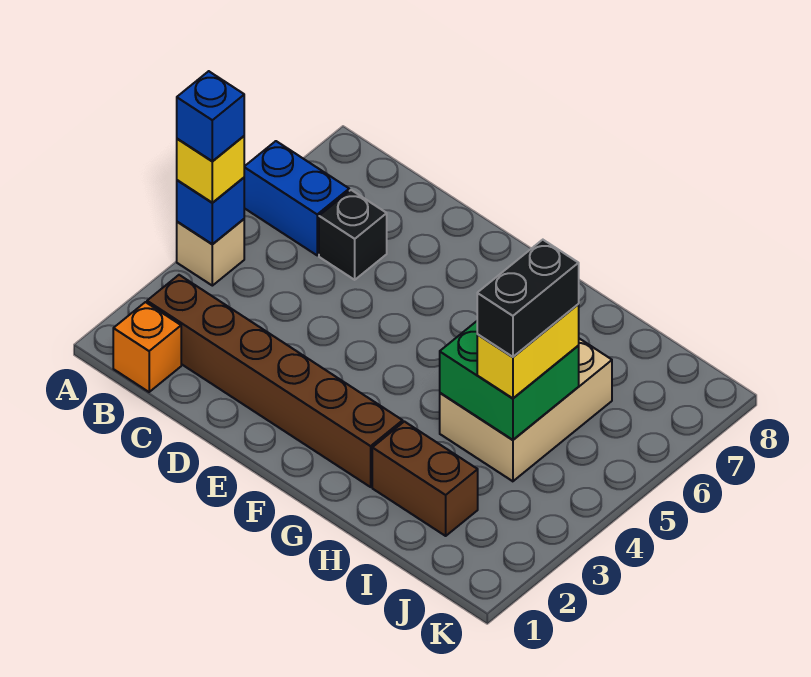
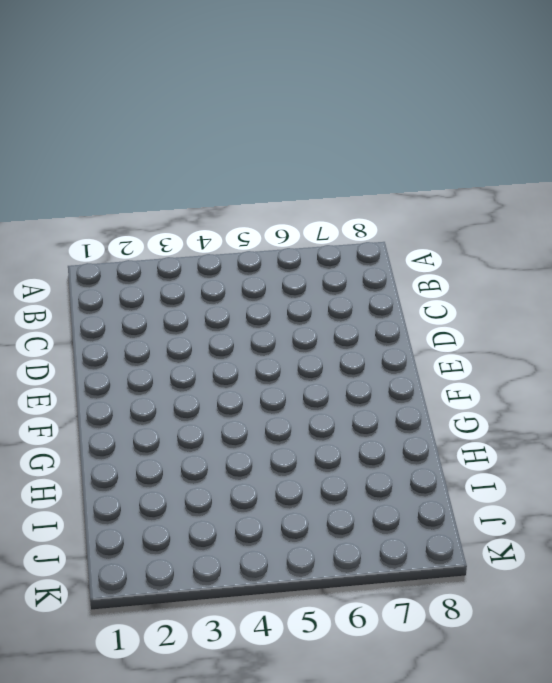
none -> tan brick A4 level 1
none -> blue brick A6:B6 level 1
none -> orange brick B1 level 1

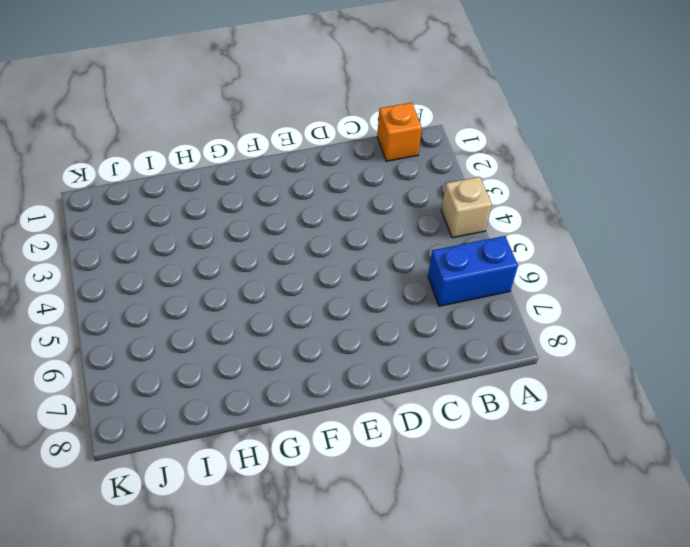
none -> brown brick B2:G2 level 1
none -> black brick C6 level 1
none -> brown brick H2:I2 level 1

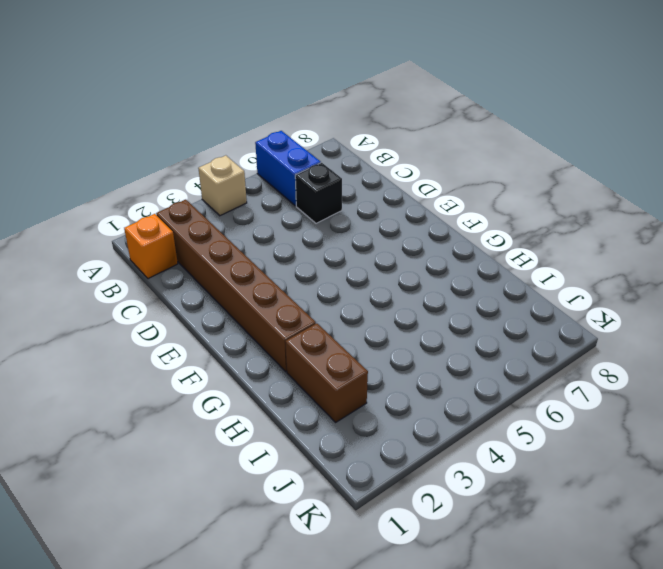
none -> tan brick H4:I6 level 1
none -> blue brick A4 level 2
none -> green brick H4:I5 level 2

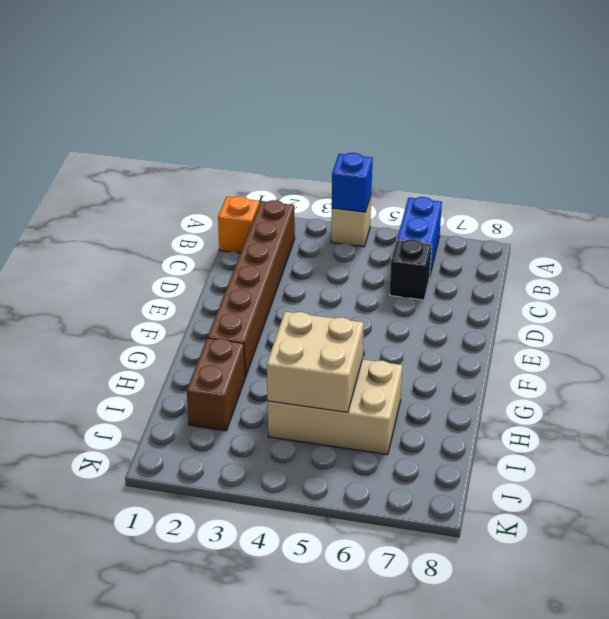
tan brick H4:I5 level 2 -> green brick H4:I5 level 2
none -> yellow brick A4 level 3
none -> yellow brick I4:I5 level 3
none -> blue brick A4 level 4

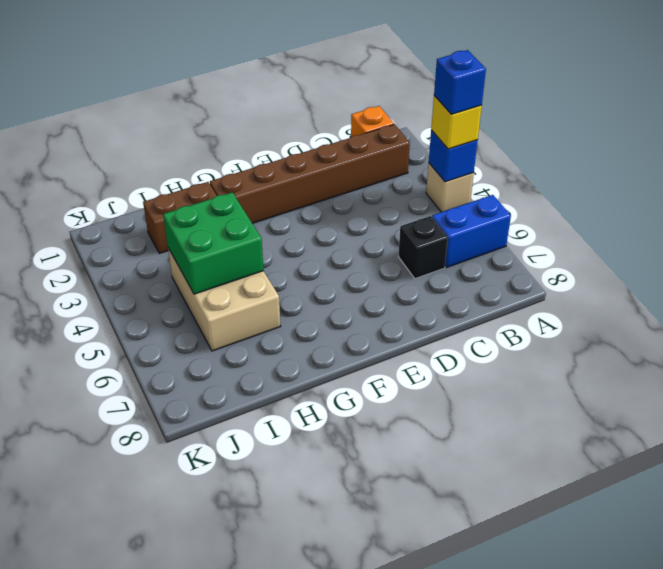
none -> yellow brick I4:I5 level 3
none -> black brick I4:I5 level 4

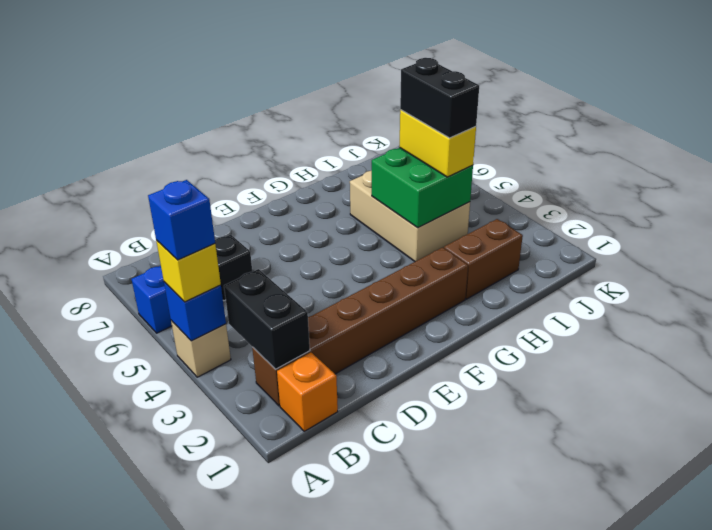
black brick B2:B3 level 2 -> none

